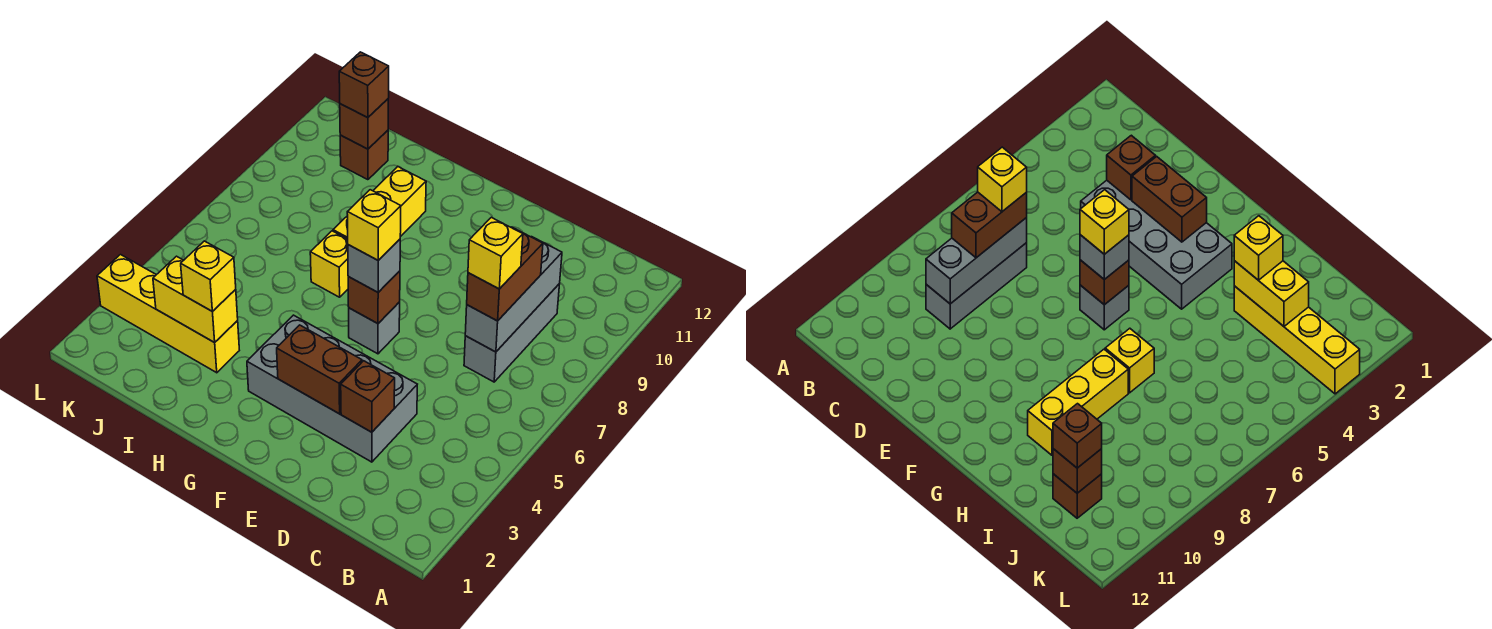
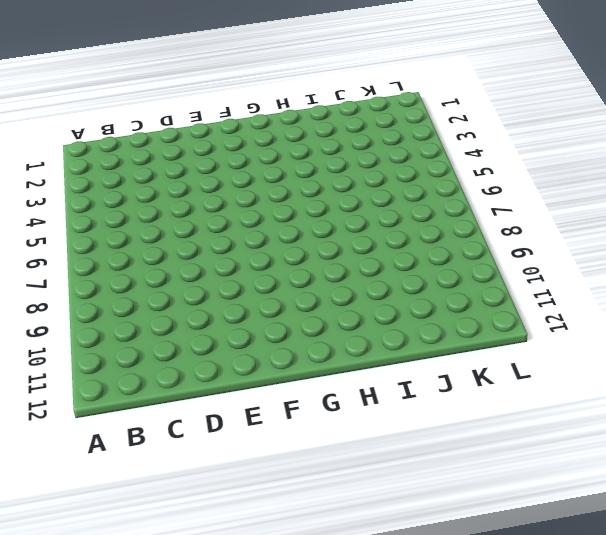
none -> grey brick C7:C9 level 1
none -> grey brick D3:G4 level 1
none -> grey brick F6 level 1

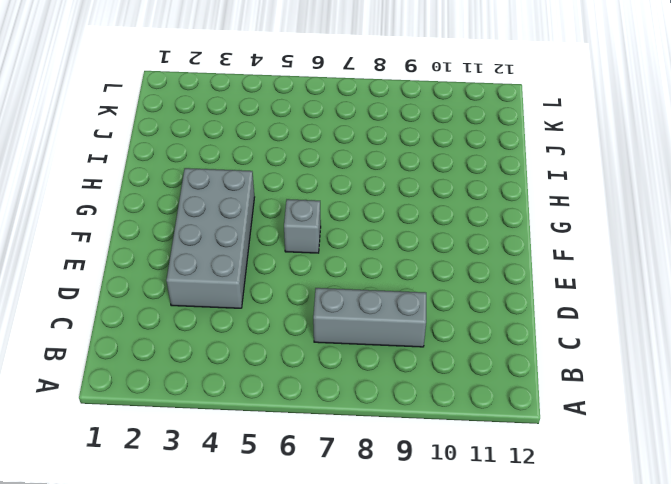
none -> yellow brick H7 level 1
none -> yellow brick H8:H10 level 1
none -> yellow brick I3:L3 level 1

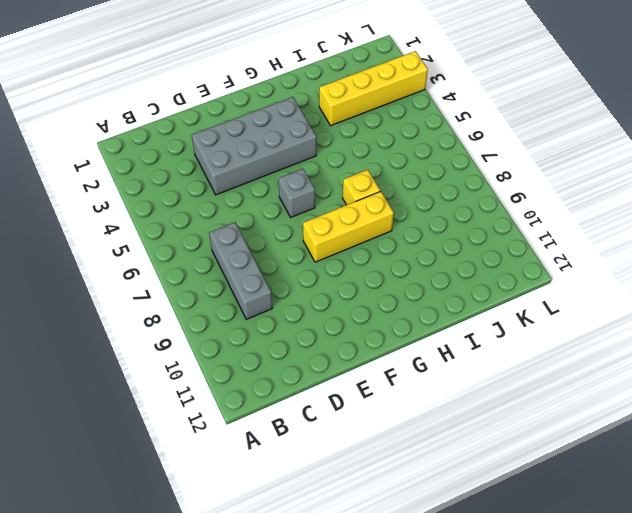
yellow brick F8:H8 level 1 -> yellow brick H8:H10 level 1
none -> brown brick J11 level 1
none -> grey brick C7:C9 level 2
none -> brown brick D3 level 2

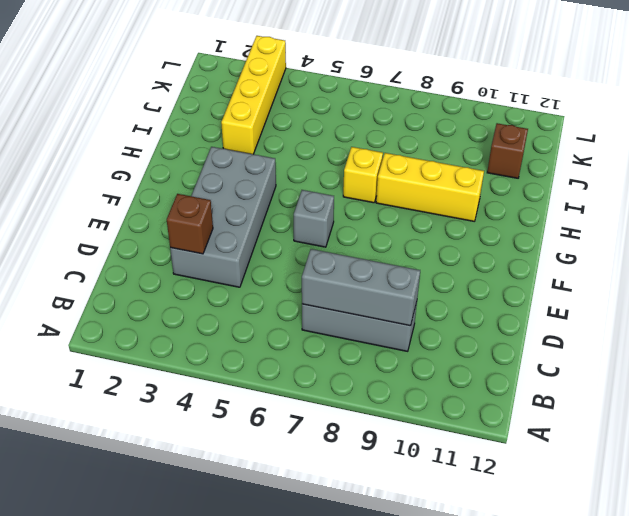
none -> brown brick E3:F3 level 2
none -> brown brick F6 level 2
none -> yellow brick I3:J3 level 2

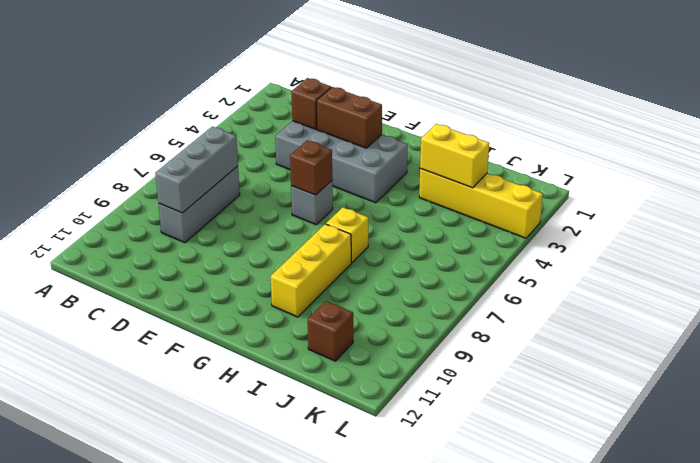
none -> brown brick J11 level 2
none -> brown brick C7:C8 level 3
none -> grey brick F6 level 3

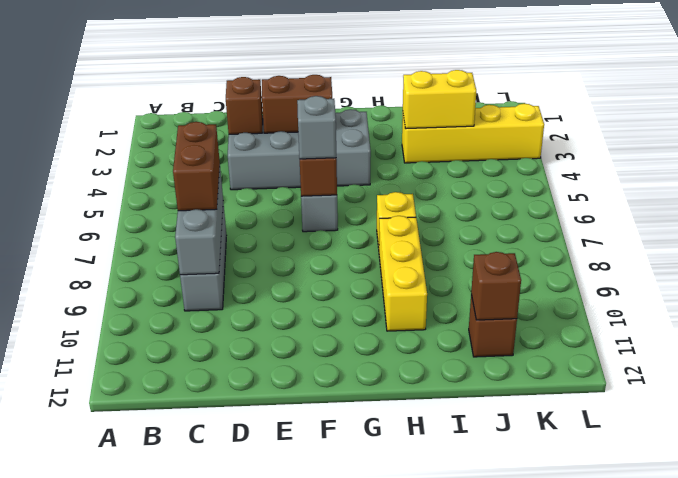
none -> yellow brick I3 level 3
none -> brown brick J11 level 3
none -> yellow brick C7 level 4

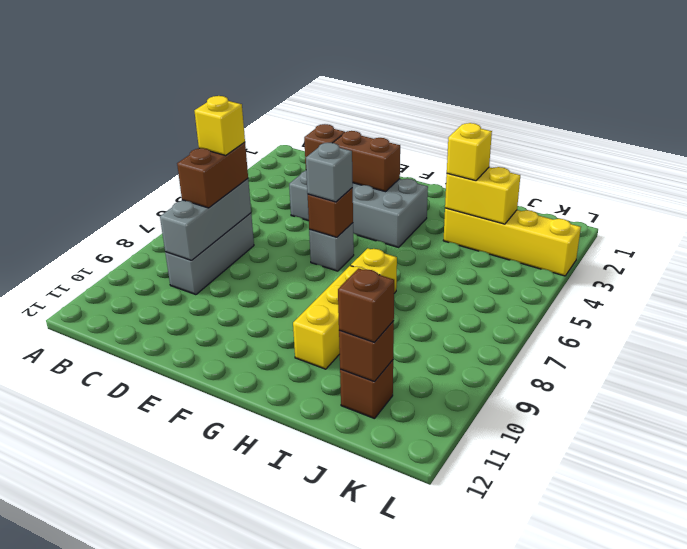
none -> yellow brick F6 level 4

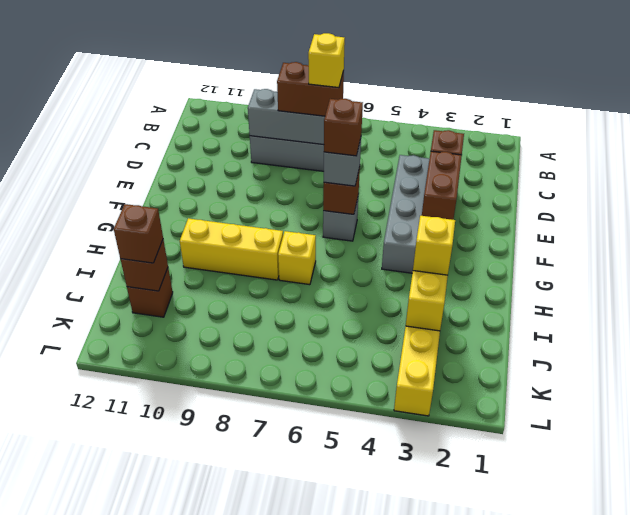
brown brick F6 level 4 -> yellow brick F6 level 4

